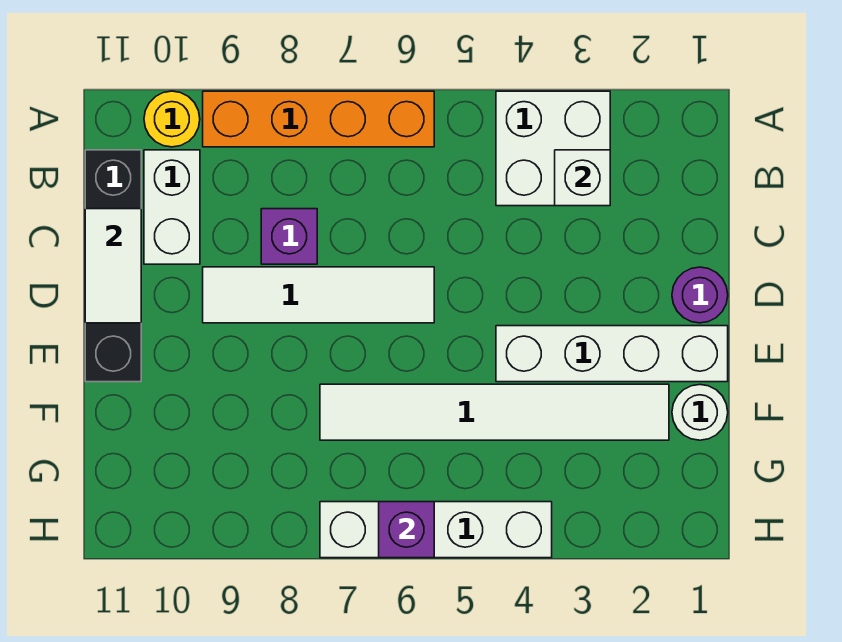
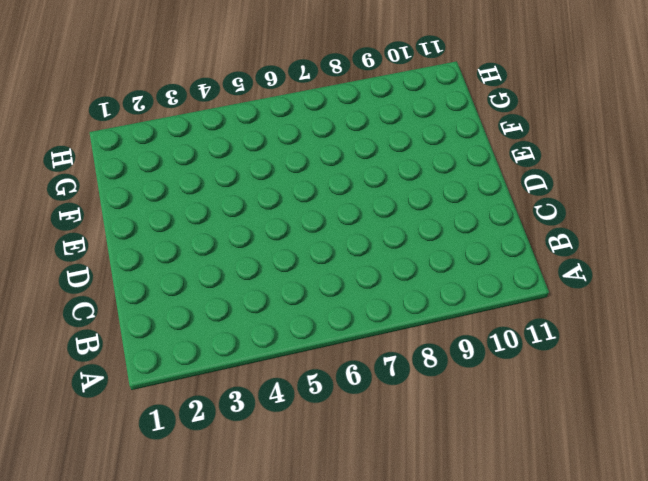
none -> white brick A3:B4 level 1
none -> orange brick A6:A9 level 1
none -> yellow round brick A10 level 1

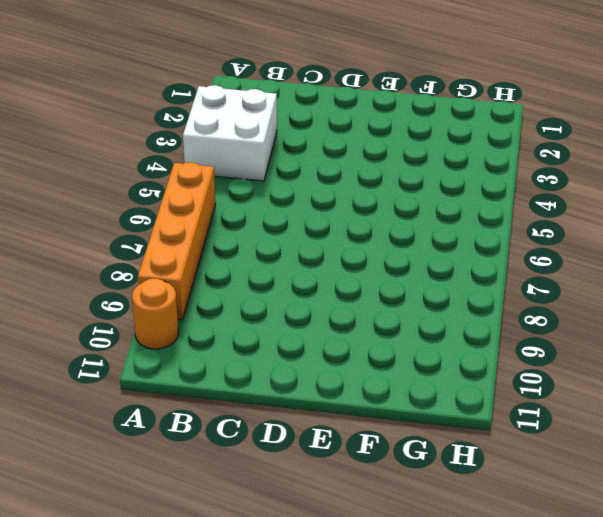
orange round brick A10 level 1 -> yellow round brick A10 level 1
none -> white brick B10:C10 level 1
none -> black brick B11:E11 level 1
none -> purple brick C8 level 1

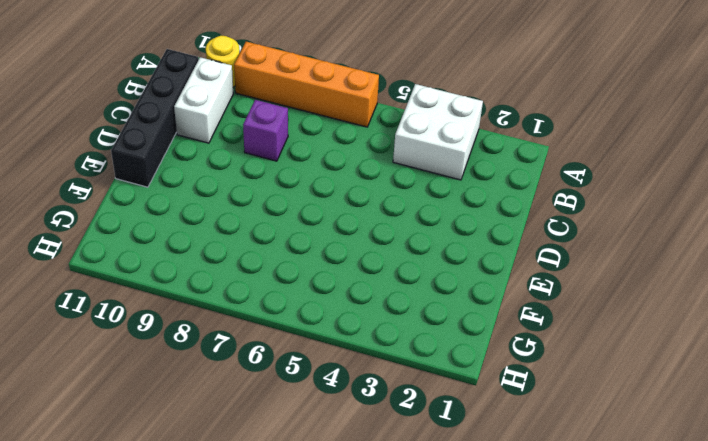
none -> purple round brick D1 level 1
none -> white tile D6:D9 level 1
none -> white brick E1:E4 level 1

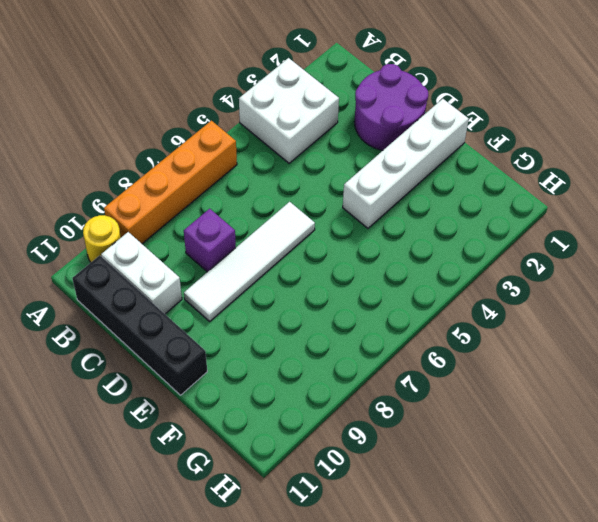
purple round brick C1:D2 level 1 -> purple round brick D1 level 1
none -> white round brick F1 level 1
none -> white tile F2:F7 level 1
none -> white brick H4:H7 level 1

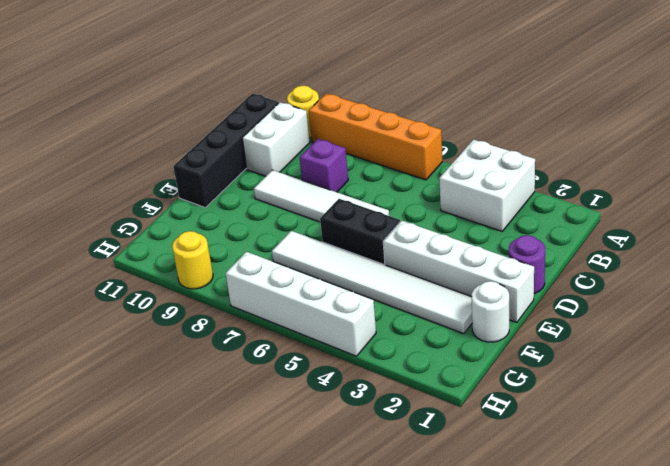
black brick E5:E6 level 1 -> none
yellow round brick H9 level 1 -> none
none -> white brick B3 level 2
none -> white tile C11:D11 level 2
none -> purple brick H6 level 2

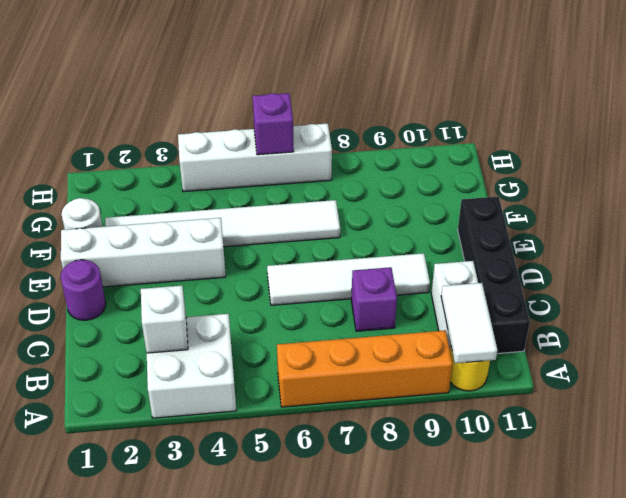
white tile A10:B10 level 2 -> white tile C11:D11 level 2

